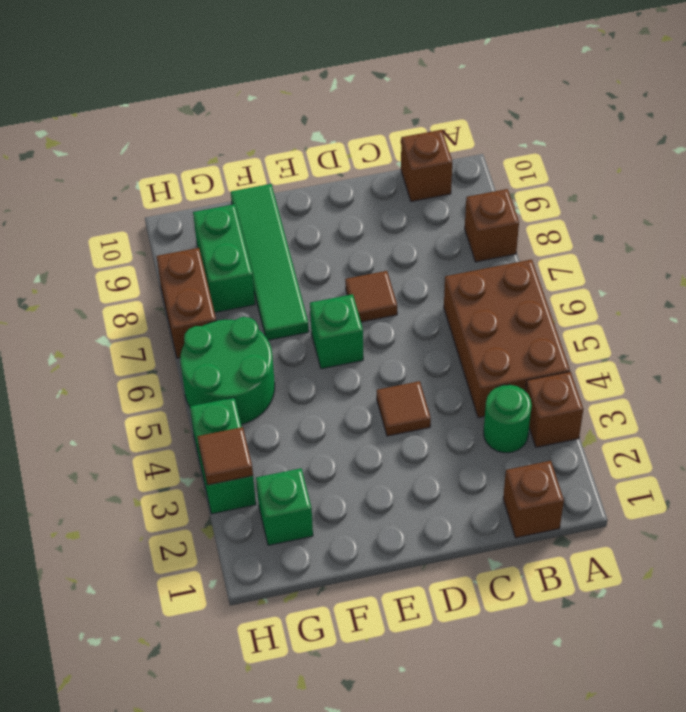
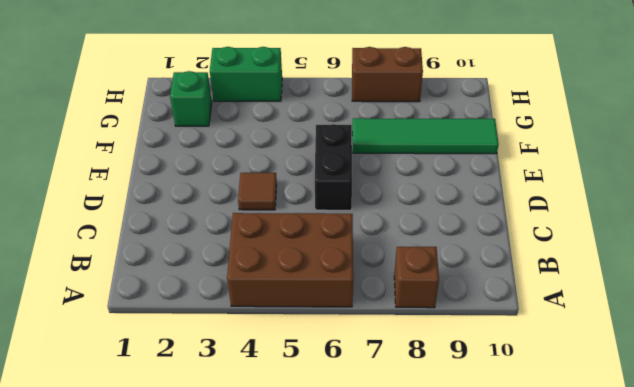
black brick D6:E6 level 1 -> green brick E6 level 1
none -> brown brick A3 level 1
none -> brown brick B1 level 1
none -> green round brick B3 level 1

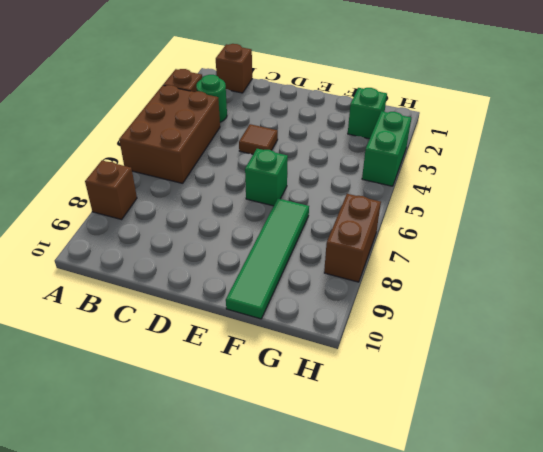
none -> brown brick B10 level 1
none -> brown tile D7 level 1
none -> green round brick G5:H6 level 1

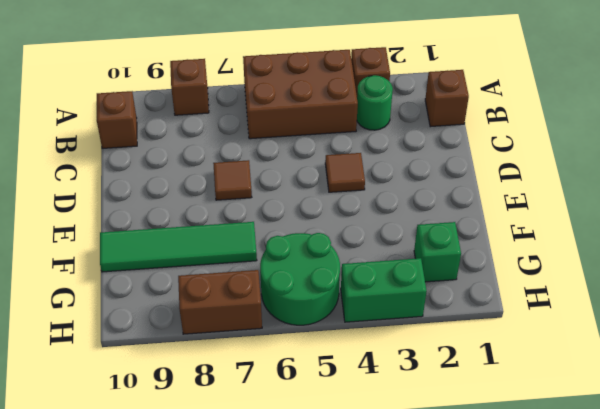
none -> green brick E6 level 1
none -> green brick G8:G9 level 1
none -> brown tile H3 level 2

